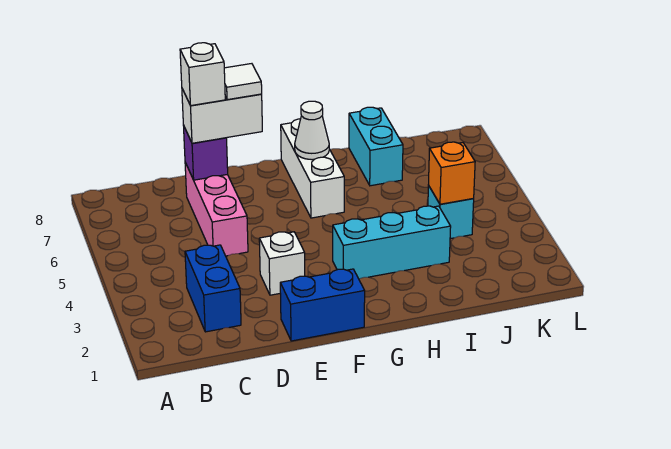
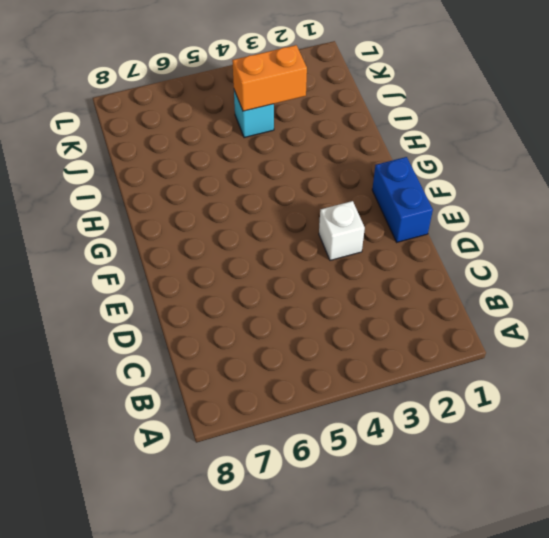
orange brick J3:J4 level 2 -> orange brick J4 level 2
none -> blue brick C2:C3 level 1
none -> pink brick D5:D7 level 1
none -> cyan brick G3:I3 level 1

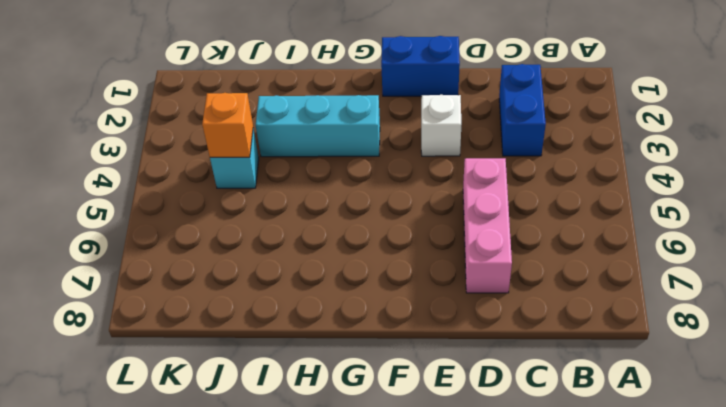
none -> white brick G6:G8 level 1
none -> cyan brick I7:I8 level 1
none -> purple brick D7 level 2

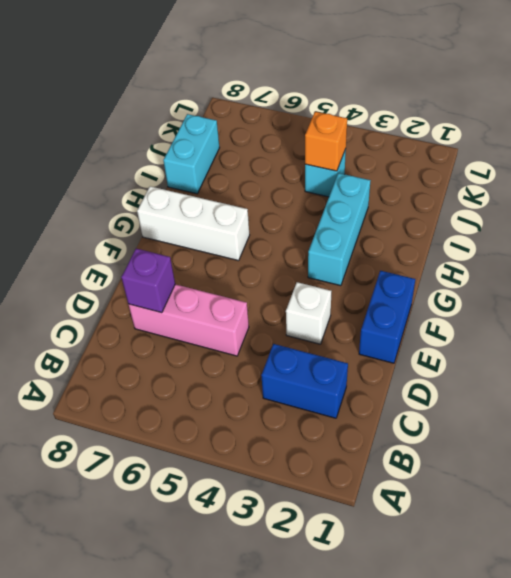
cyan brick I8:J8 level 1 -> cyan brick I7:I8 level 1
none -> white cone G7 level 2
none -> white brick D7:E7 level 3
none -> white brick D7 level 4

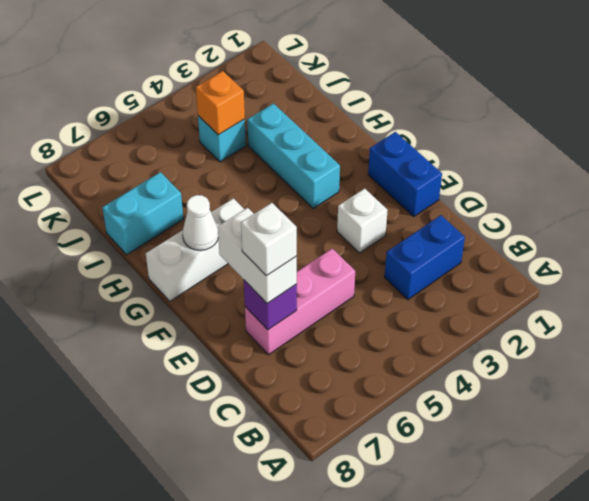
none -> white tile E7 level 4

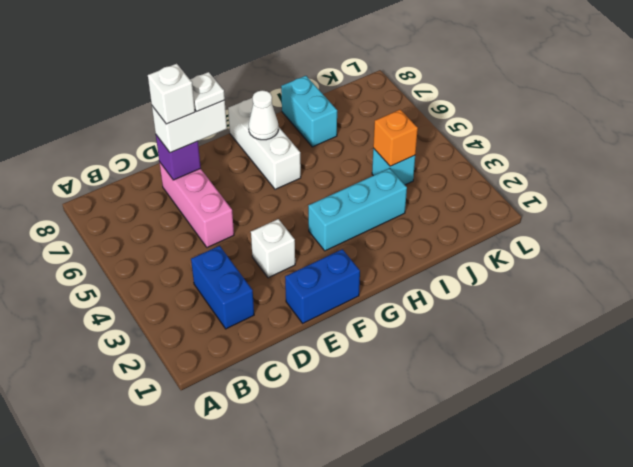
white plate E7 level 4 -> white tile E7 level 4

